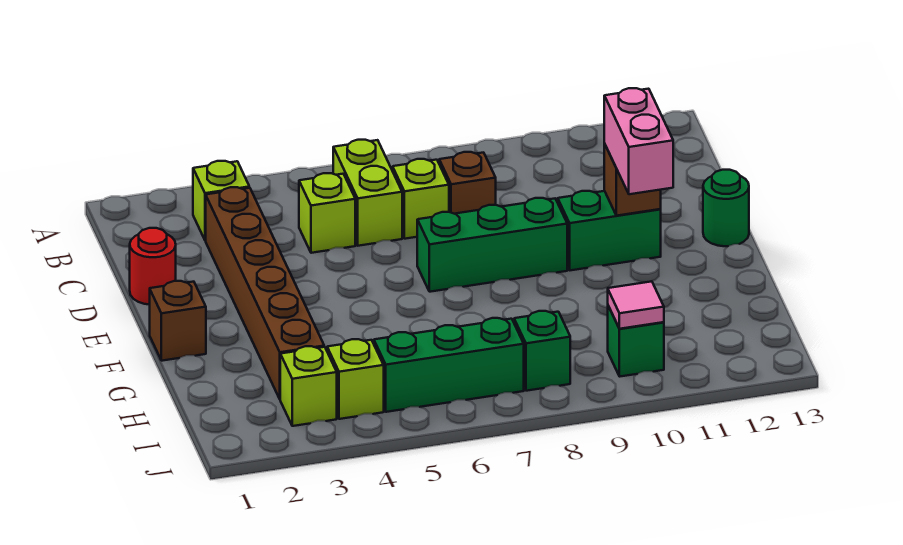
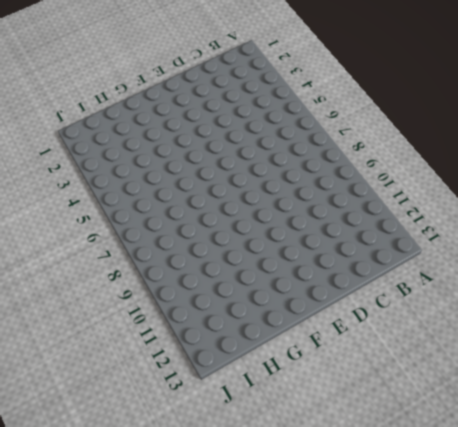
none -> lime brick B3 level 1
none -> lime brick B6:C6 level 1
none -> brown brick C3:H3 level 1

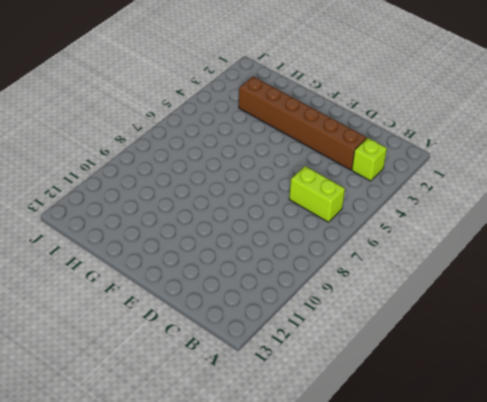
none -> lime brick C5 level 1
none -> lime brick C7 level 1
none -> brown brick C8 level 1

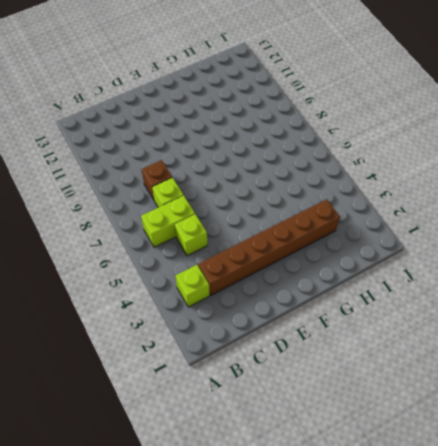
none -> red round brick D1 level 1
none -> green brick E7:E9 level 1
none -> green brick E10:E11 level 1

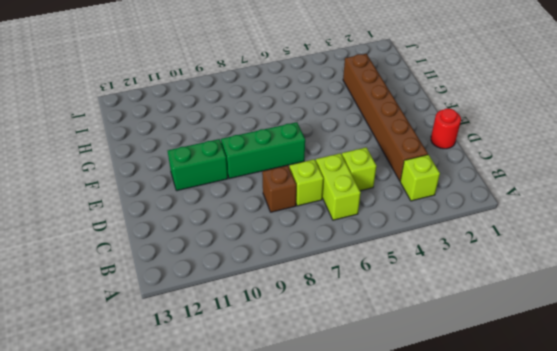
none -> green round brick E13 level 1
none -> brown brick F1 level 1
none -> lime brick I3 level 1

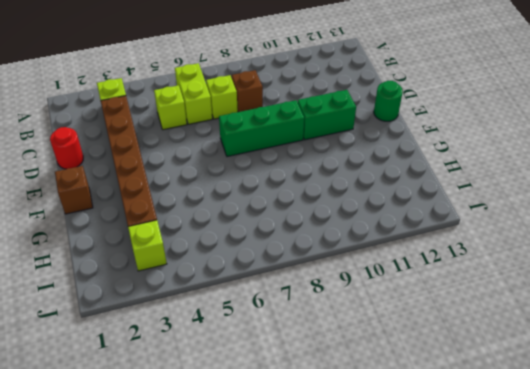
none -> lime brick I4 level 1
none -> green brick I5:I7 level 1
none -> green brick I8 level 1

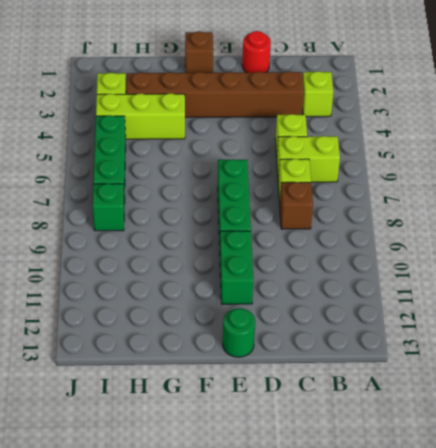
lime brick G4:I4 level 1 -> lime brick I4 level 1
none -> green brick I10 level 1
none -> brown brick E11 level 2
none -> pink tile I10 level 2

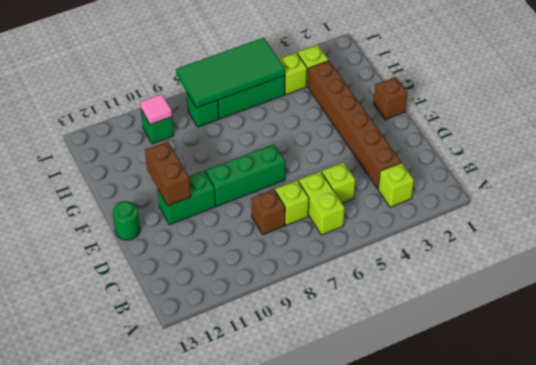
brown brick E11:F11 level 2 -> brown brick E11 level 2
green tile I5:J8 level 2 -> none
none -> red round brick D1 level 1
none -> pink brick E11:F11 level 3

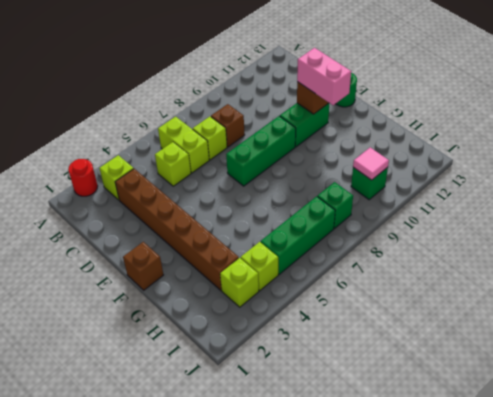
red round brick A2 level 1 -> red round brick D1 level 1

